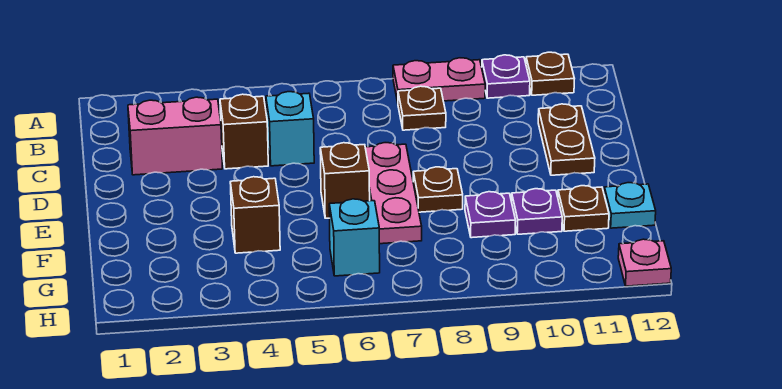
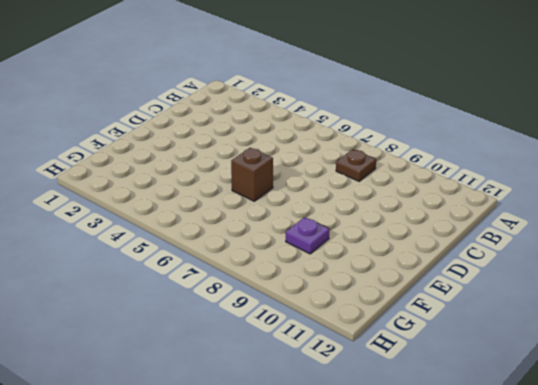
none -> pink plate A8:A9 level 1
none -> purple plate A10 level 1
none -> brown plate A11 level 1

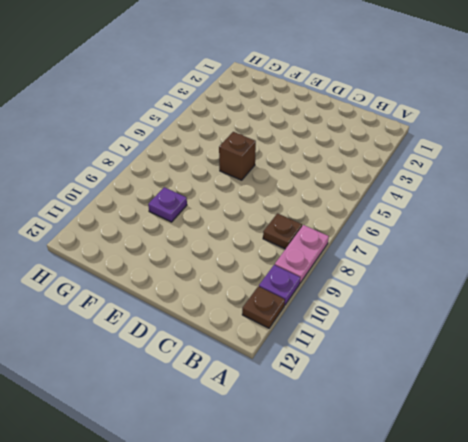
none -> pink brick C2:C3 level 1
none -> brown brick C4 level 1
none -> cyan brick C5 level 1

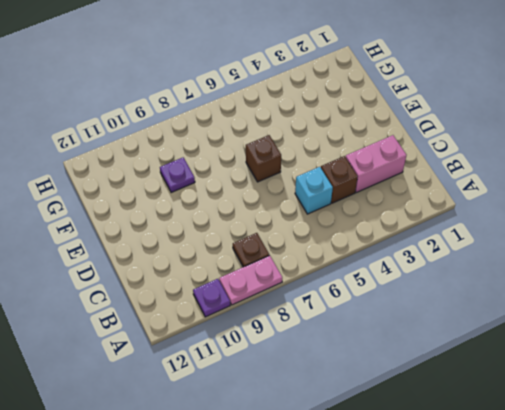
none -> brown plate A11 level 1
none -> brown plate C11:D11 level 1
none -> pink plate D7:F7 level 1

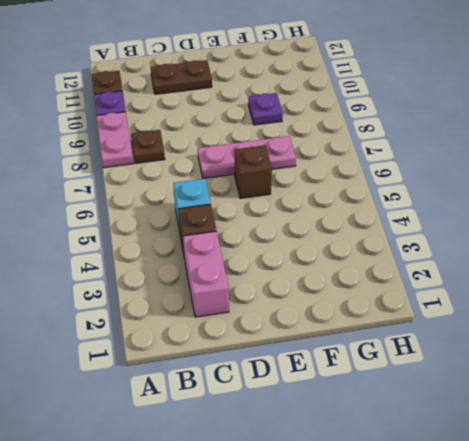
none -> brown plate E8 level 1
none -> brown brick F4 level 1
none -> purple plate F10 level 1

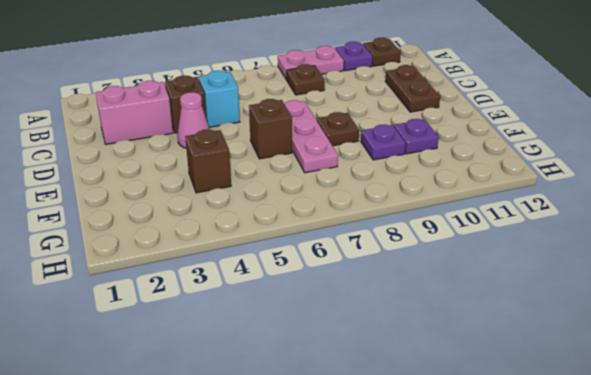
pink cone D4 level 1 -> none
none -> brown plate F11 level 1
none -> cyan plate F12 level 1
none -> cyan brick G6 level 1

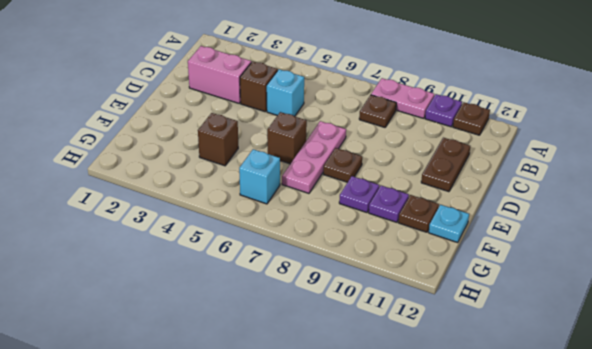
none -> pink plate H12 level 1

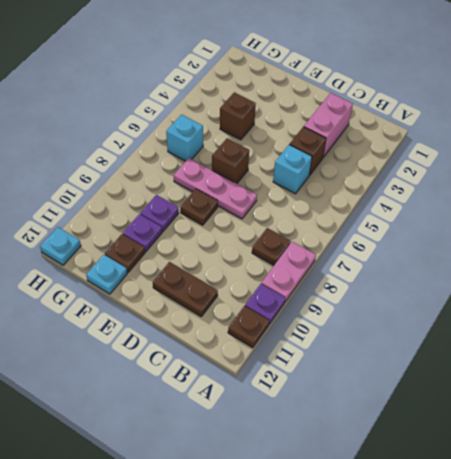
cyan plate H12 level 1 -> pink plate H12 level 1

